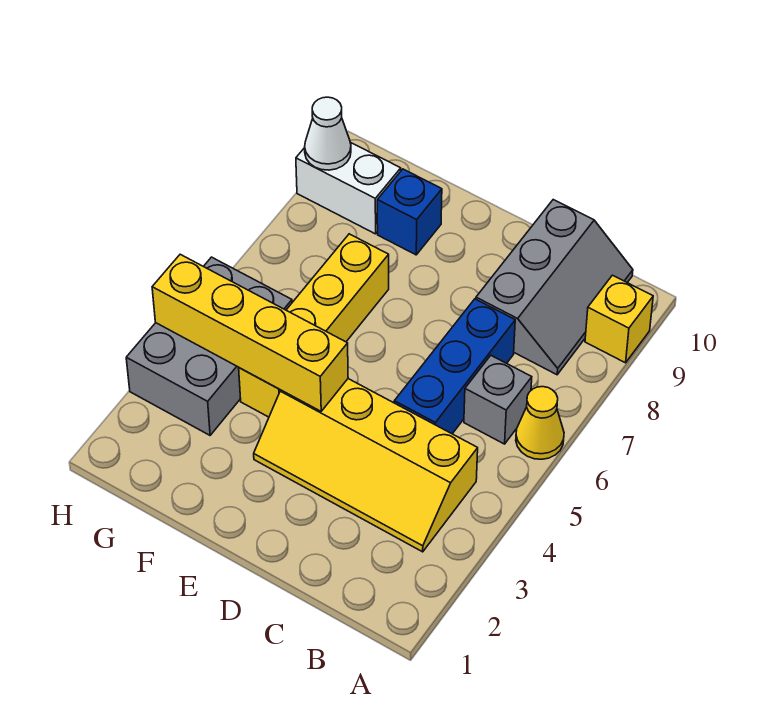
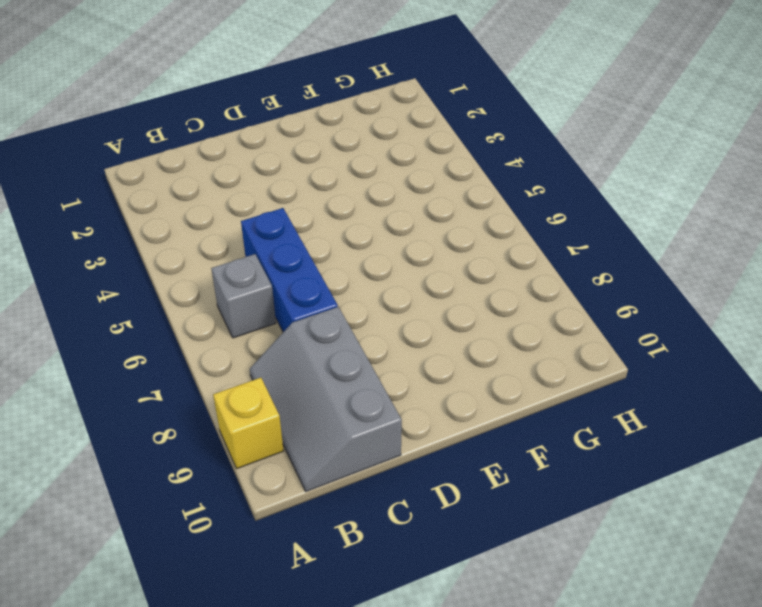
none -> yellow cone A6 level 1
none -> yellow slope B3:E4 level 1 top 4
none -> yellow brick F4:F7 level 1

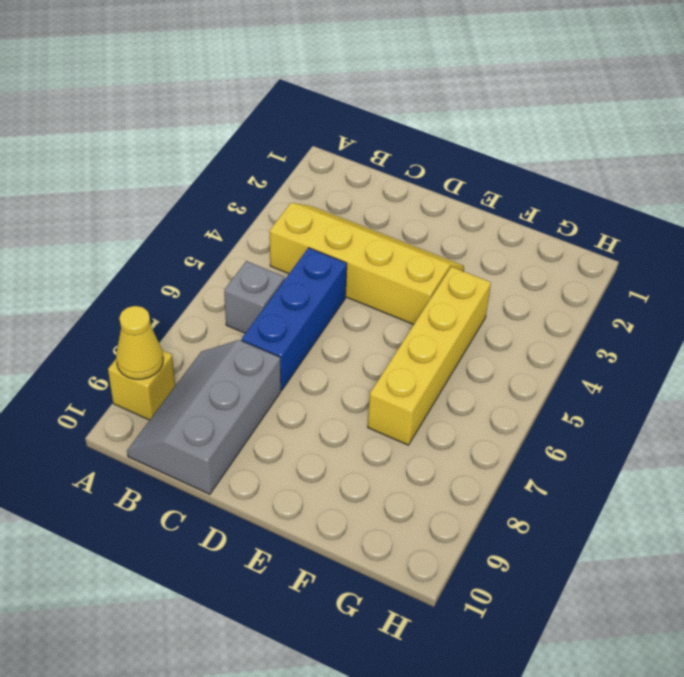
yellow cone A9 level 2 -> yellow cone A6 level 1
none -> blue brick F9 level 1
none -> grey brick G3:H5 level 1
none -> white brick G9:H9 level 1

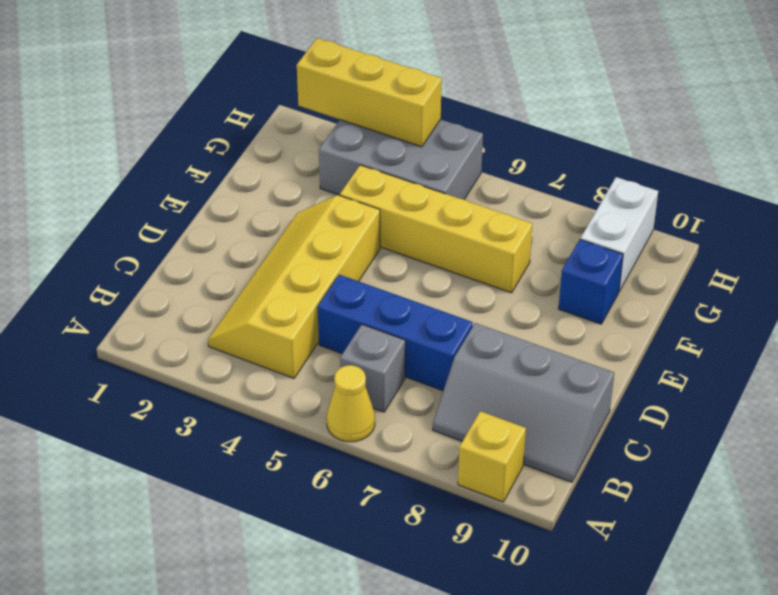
yellow brick H2:H4 level 2 -> yellow brick E4:H4 level 2
none -> white cone H9 level 2

